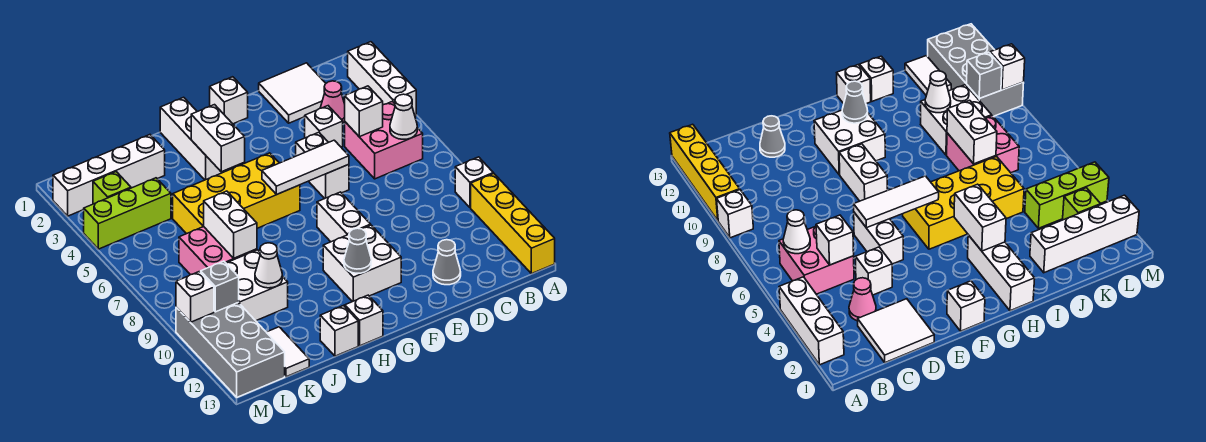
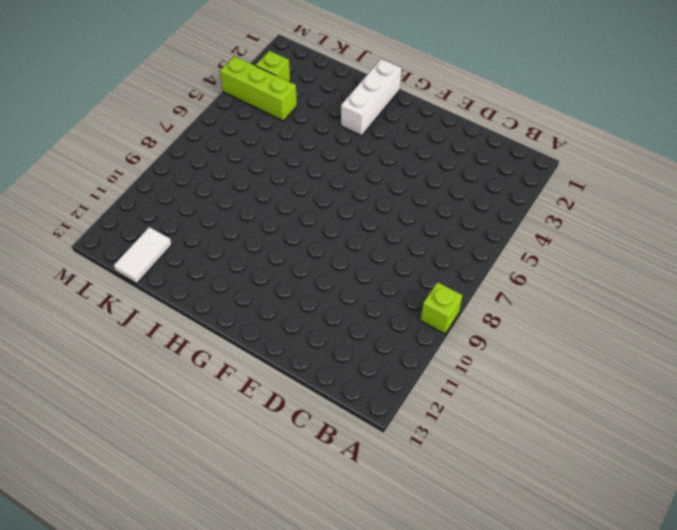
lime brick A9 level 1 -> white brick A9 level 1
none -> white brick A2:A4 level 1
none -> yellow brick A10:A13 level 1
none -> pink brick B5:C6 level 1
none -> white tile C1:D2 level 1

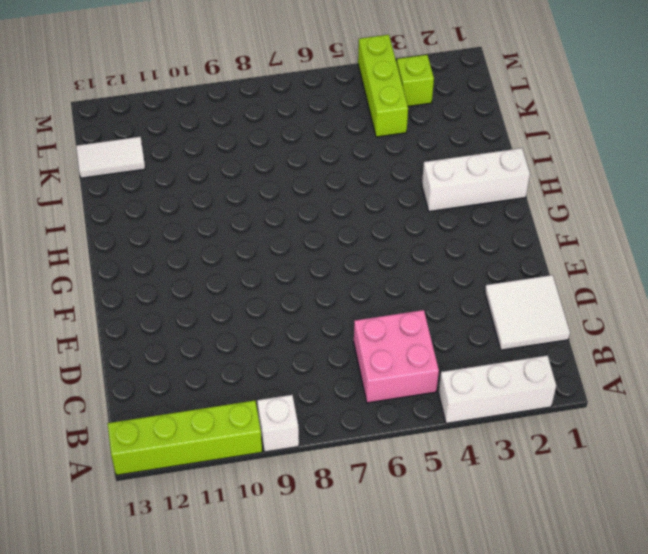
lime brick A10:A13 level 1 -> yellow brick A10:A13 level 1
none -> pink cone C3 level 1
none -> white brick D4 level 1
none -> grey cone D12 level 1
none -> white brick E5:E6 level 1

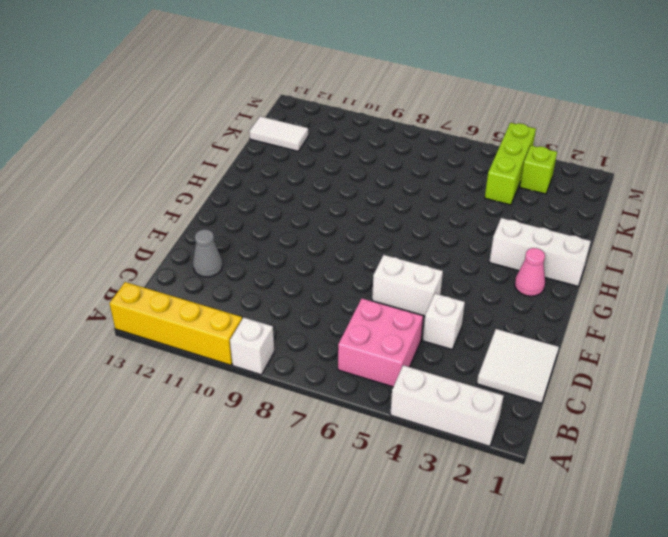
pink cone G2 level 1 -> pink cone C3 level 1
none -> white brick F1 level 1
none -> white brick F8:F9 level 1
none -> white brick F10:G11 level 1
none -> yellow brick G5:J6 level 1

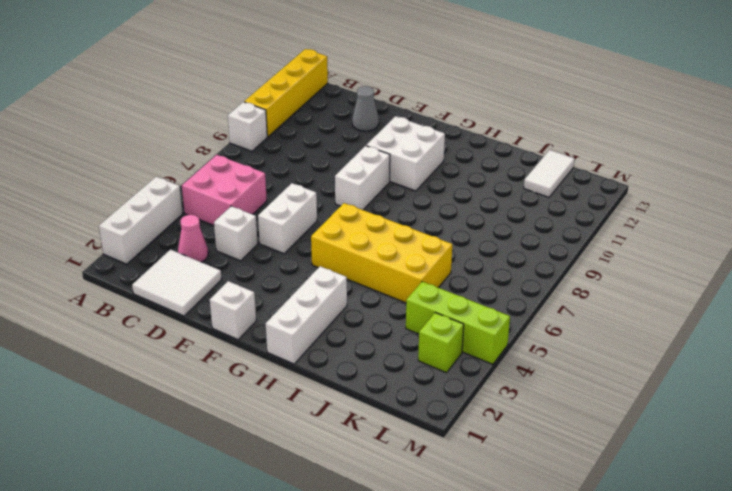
none -> white brick H13 level 1
none -> white brick I13 level 1
none -> white brick J2:M2 level 1
none -> pink brick J7:K8 level 1

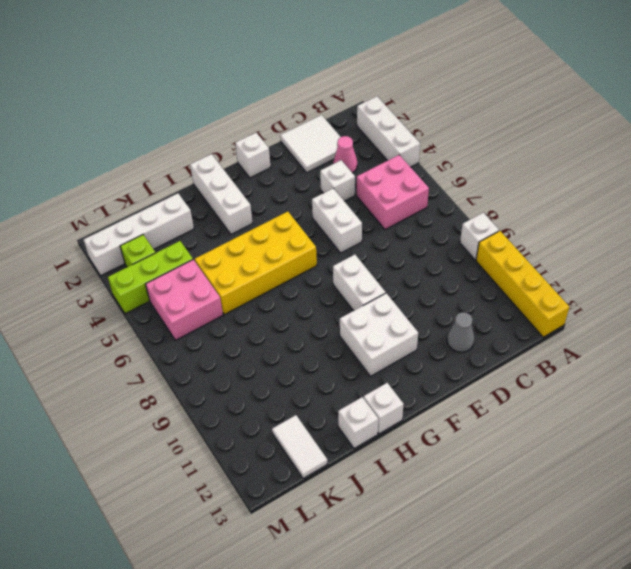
pink brick K5:L6 level 1 -> pink brick J7:K8 level 1
none -> white brick J9:K10 level 1
none -> grey brick L10:M13 level 1
none -> white cone B6 level 2
none -> white brick C5 level 2

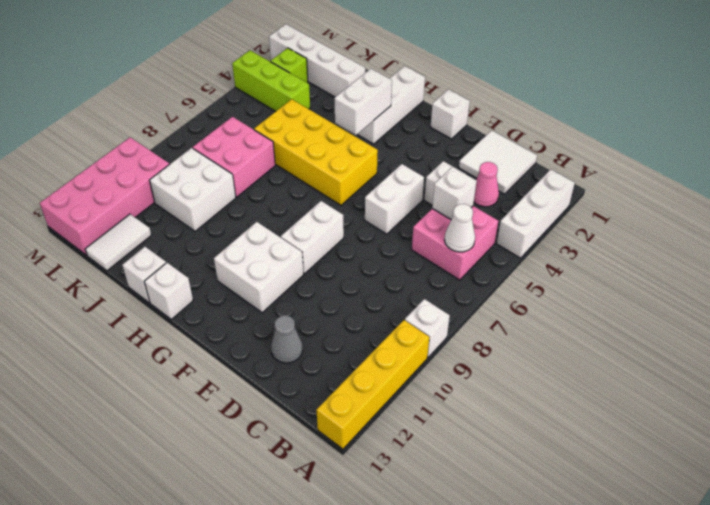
pink brick L10:M13 level 1 -> grey brick L10:M13 level 1
none -> white tile E6:G6 level 2
none -> grey cone G11 level 2
none -> white brick J7:J8 level 2
none -> white cone J10 level 2

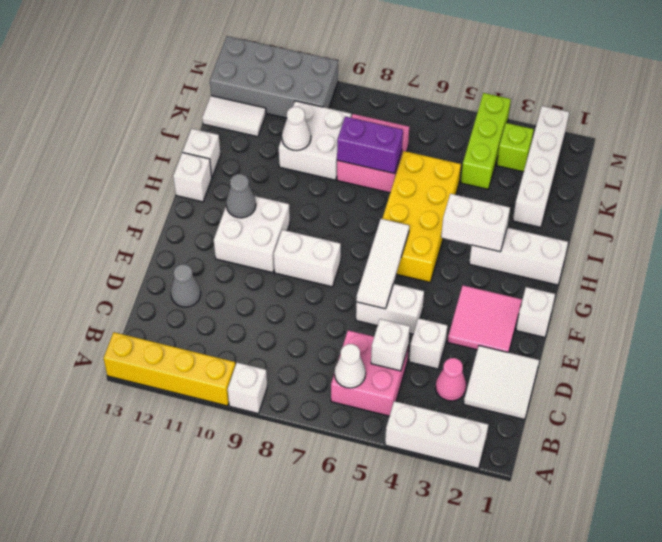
pink tile E2:F3 level 1 -> none
purple brick J7:J8 level 2 -> white brick J7:J8 level 2
none -> grey brick L10 level 2
none -> white brick M10 level 2

